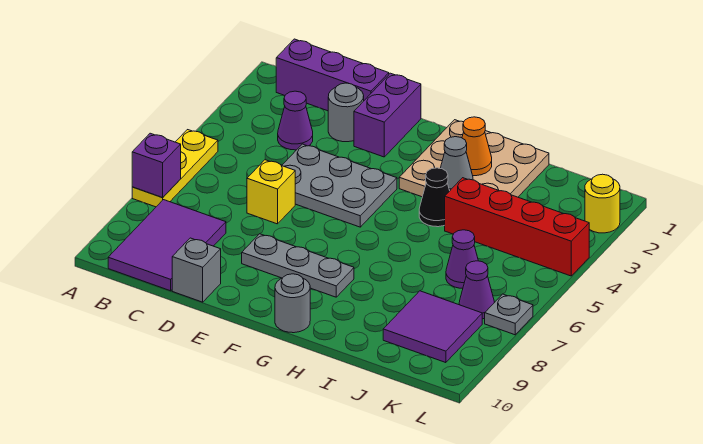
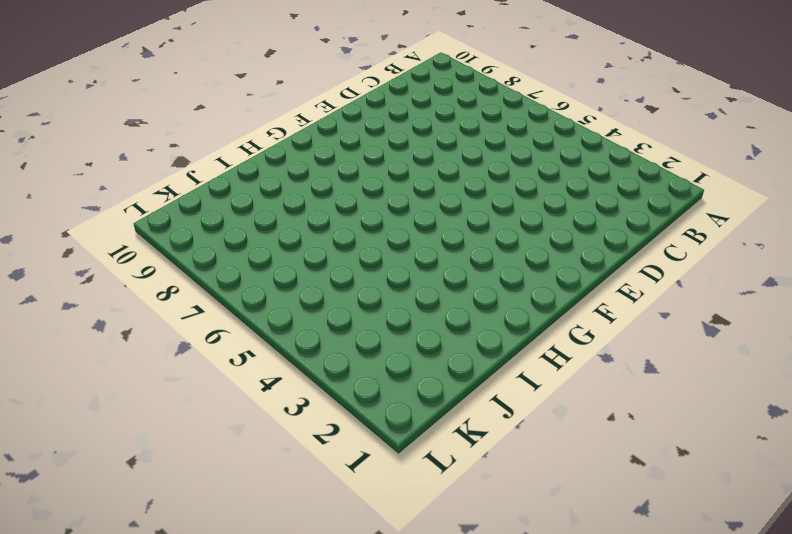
none -> yellow plate A5:A7 level 1
none -> purple brick B1:D1 level 1
none -> purple tile B8:C10 level 1

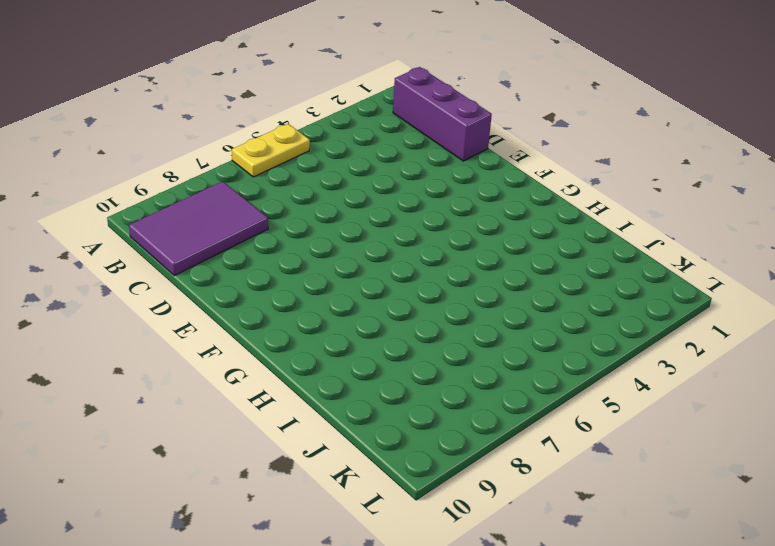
yellow plate A5:A6 level 1 -> yellow plate A5:A7 level 1
none -> purple cone C3 level 1
none -> grey round brick D2 level 1
none -> grey plate D4:F5 level 1

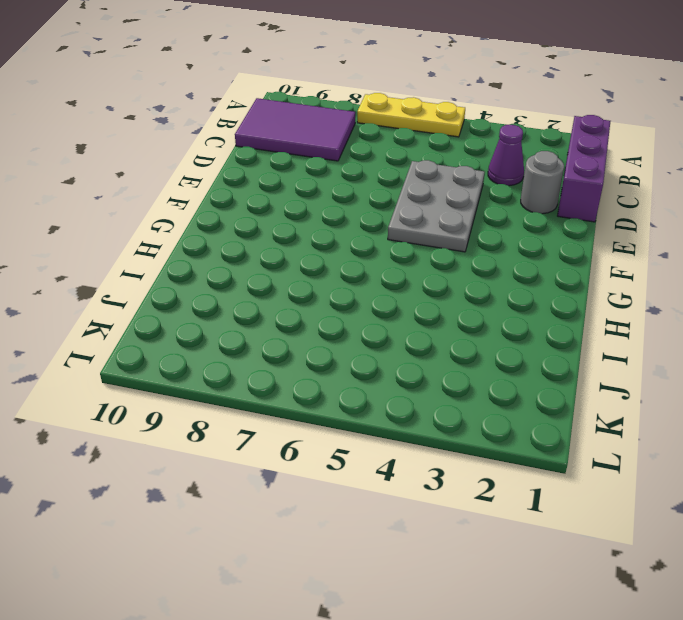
none -> yellow brick D6 level 1
none -> grey brick D10 level 1
none -> purple brick E1:E2 level 1

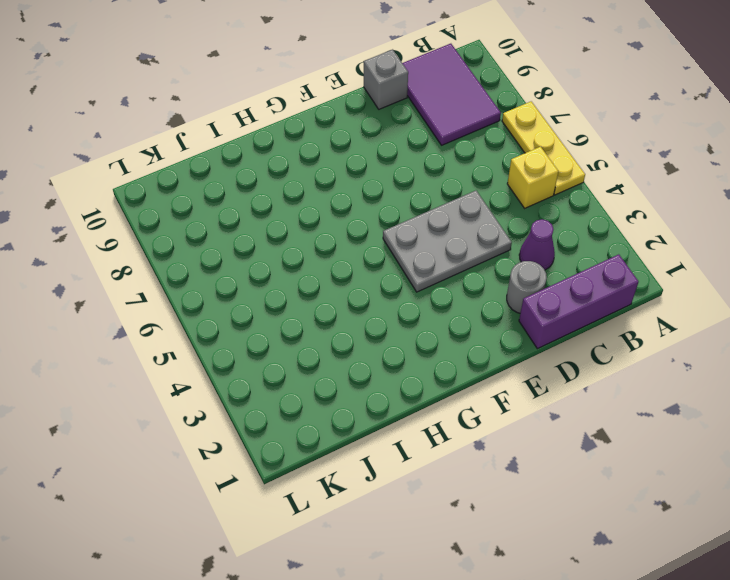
yellow brick B5 level 1 -> yellow brick D6 level 1
none -> purple brick E1:E2 level 1
none -> grey plate E8:G8 level 1
none -> tan plate G1:I3 level 1

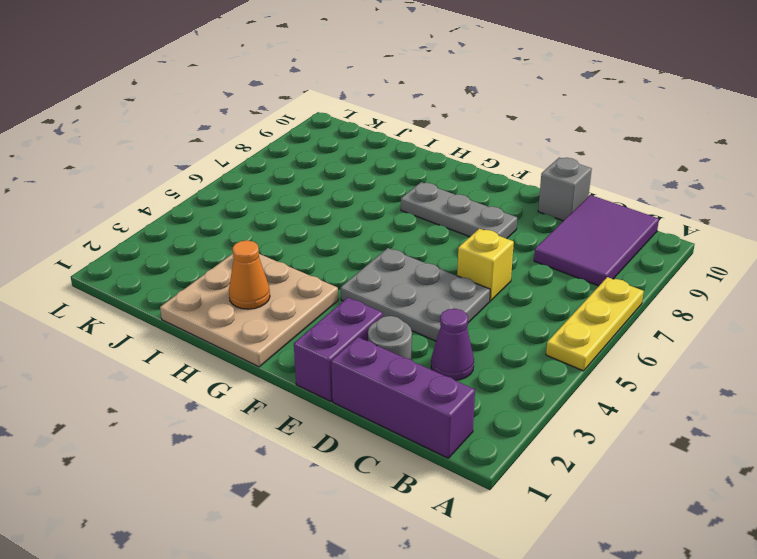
none -> grey round brick G10 level 1
none -> black cone H4 level 1
none -> red brick I4:L4 level 1

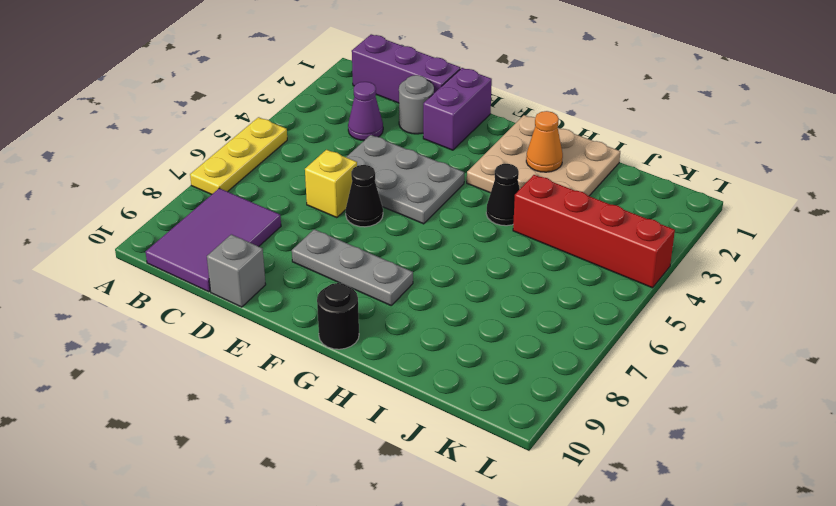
black cone E6 level 1 -> none
black round brick G10 level 1 -> grey round brick G10 level 1
none -> purple cone J6 level 1
none -> purple tile J8:K9 level 1
none -> purple cone K7 level 1

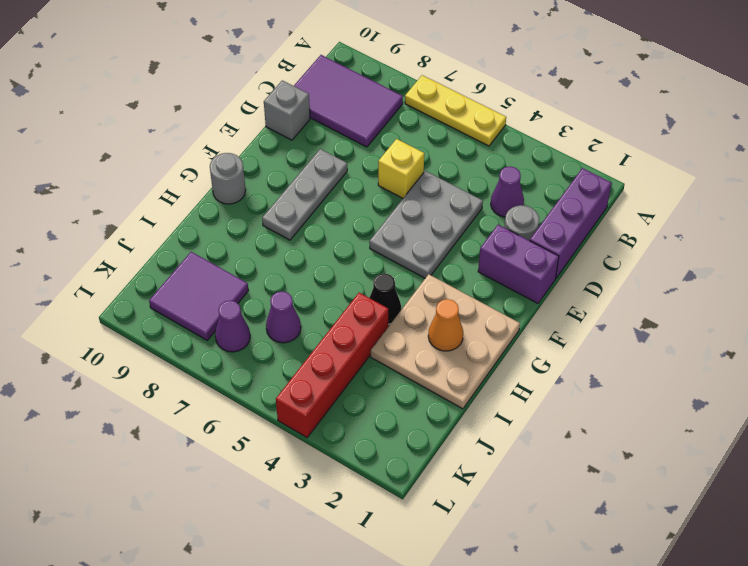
none -> yellow round brick L2 level 1
none -> grey plate L7 level 1
none -> purple brick A7 level 2

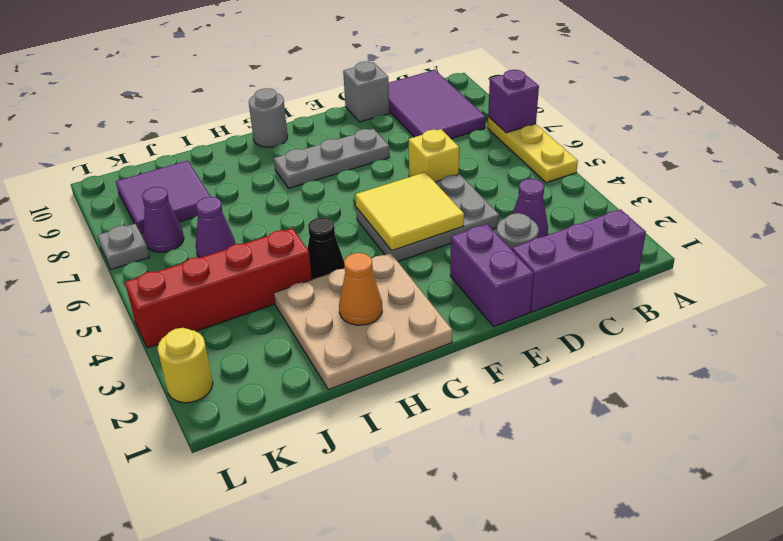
yellow tile E4:F5 level 2 -> none
none -> grey cone H3 level 2

